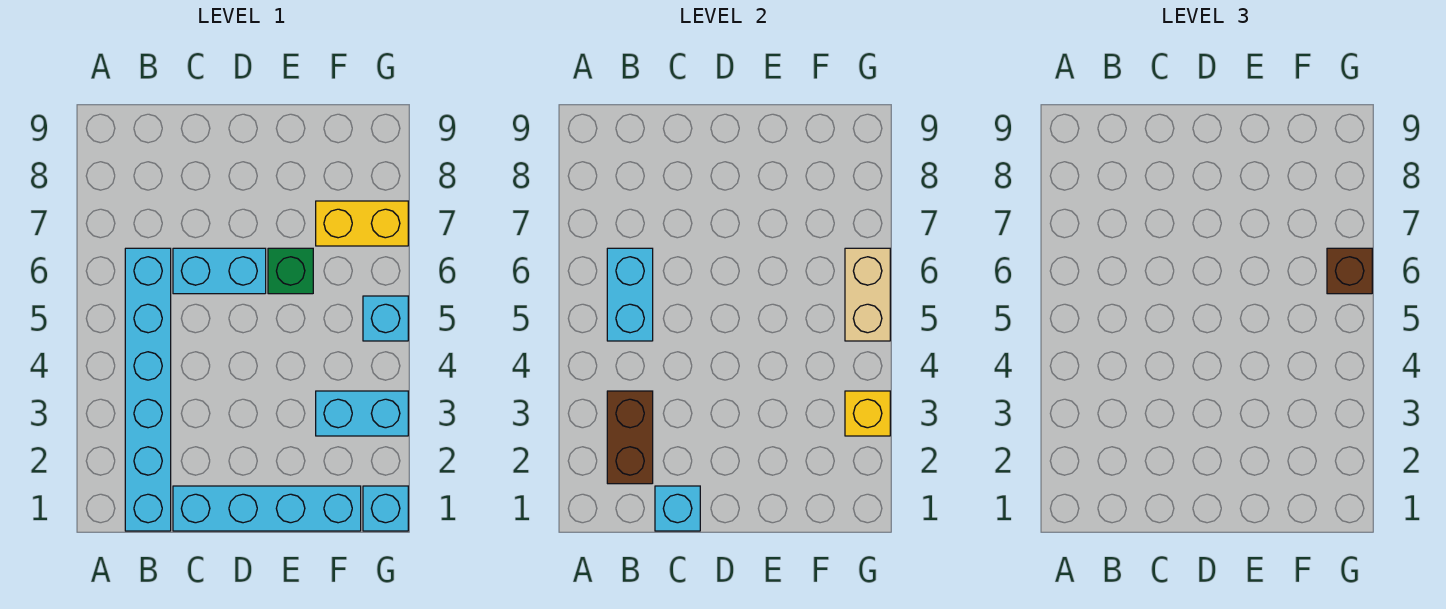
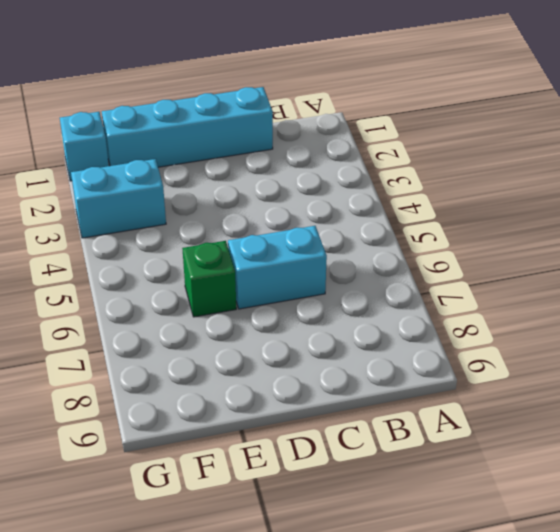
none -> cyan brick B1:B6 level 1
none -> yellow brick F7:G7 level 1
none -> cyan brick G5 level 1

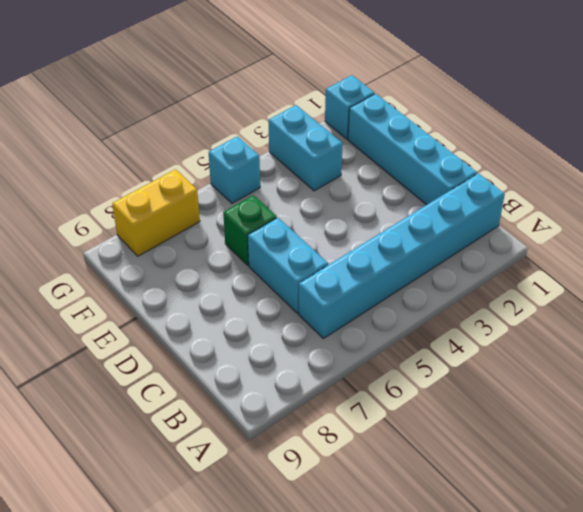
yellow brick G7:G8 level 1 -> yellow brick F7:G7 level 1
none -> brown brick B2:B3 level 2
none -> cyan brick B5:B6 level 2
none -> cyan brick C1 level 2

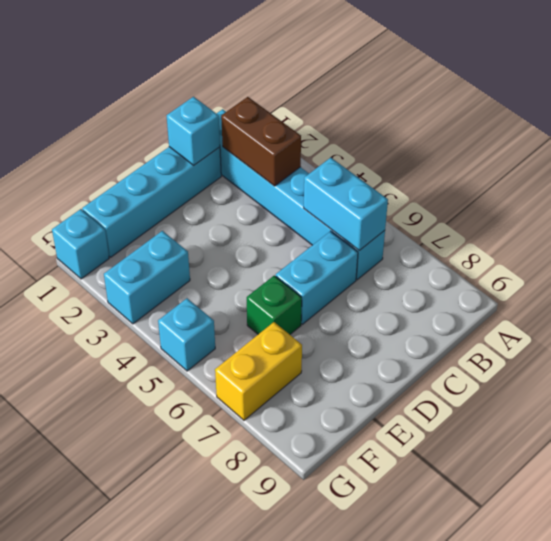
none -> yellow brick G3 level 2
none -> tan brick G5:G6 level 2
none -> brown brick G6 level 3

